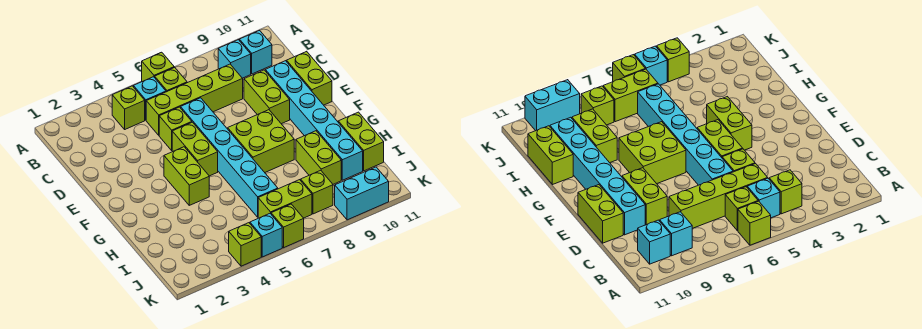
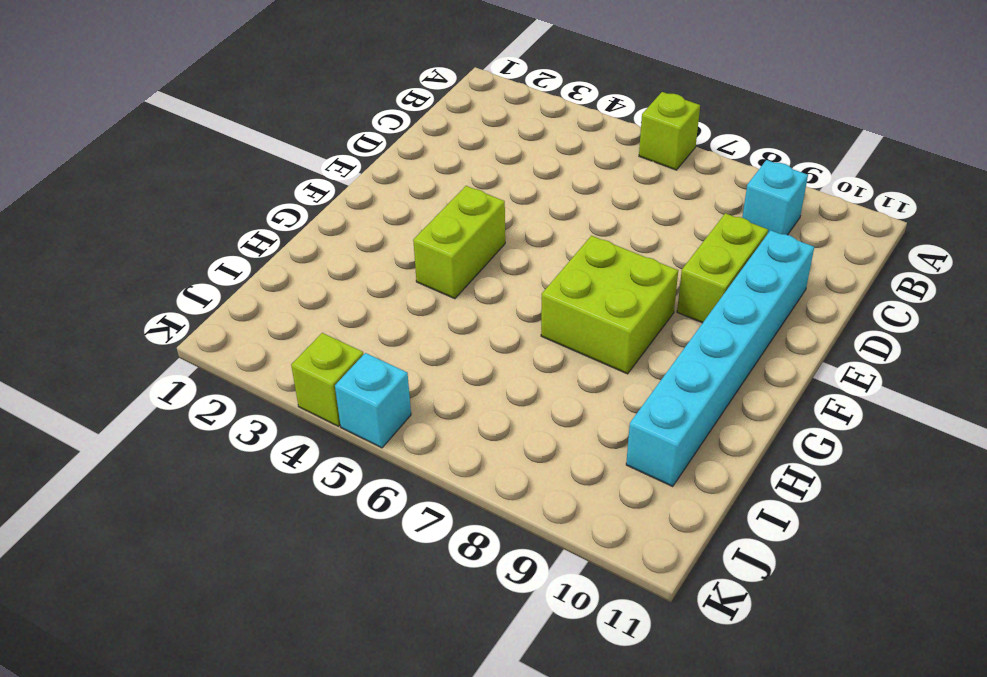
none -> lime brick B4 level 1
none -> cyan brick B5 level 1
none -> lime brick B6 level 1

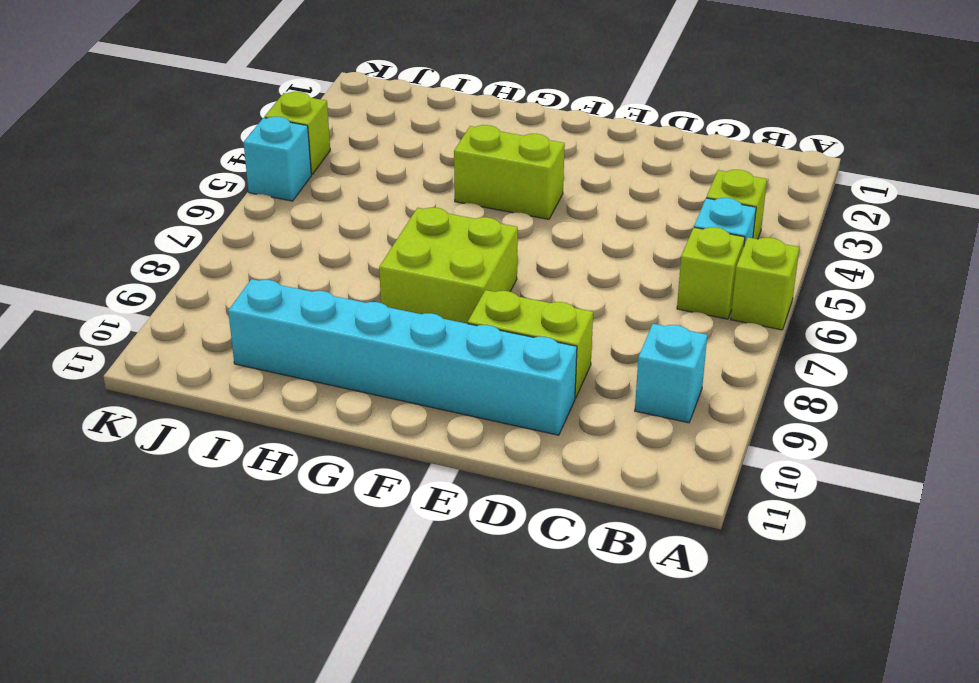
none -> cyan brick B10 level 1
none -> lime brick C5:C8 level 1
none -> lime brick D5 level 1

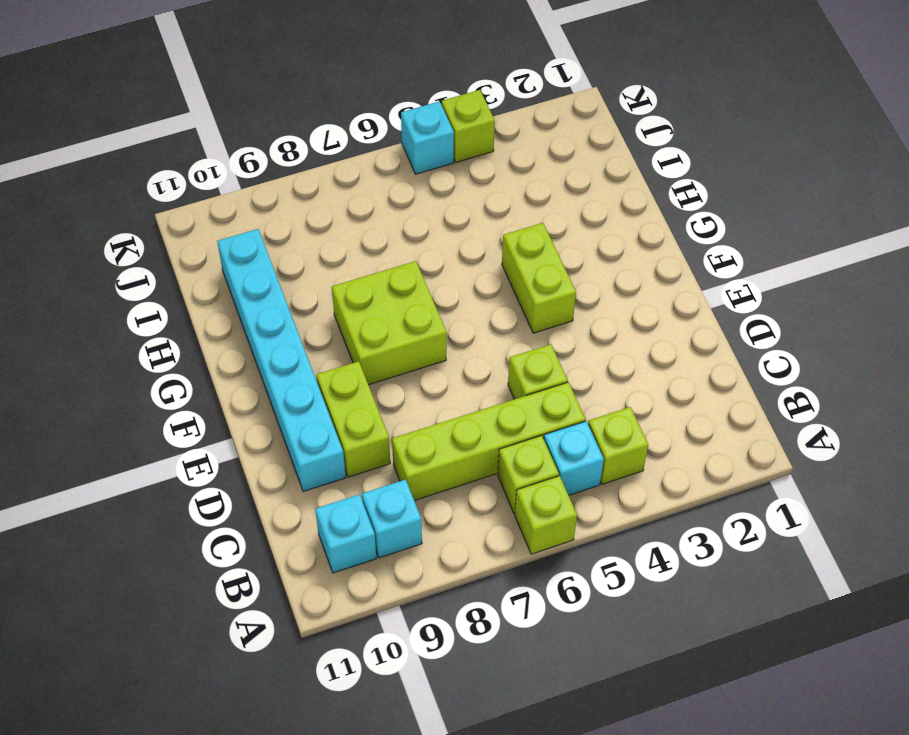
none -> cyan brick D6:I6 level 1
none -> lime brick D11:E11 level 1
none -> lime brick E5:F5 level 1

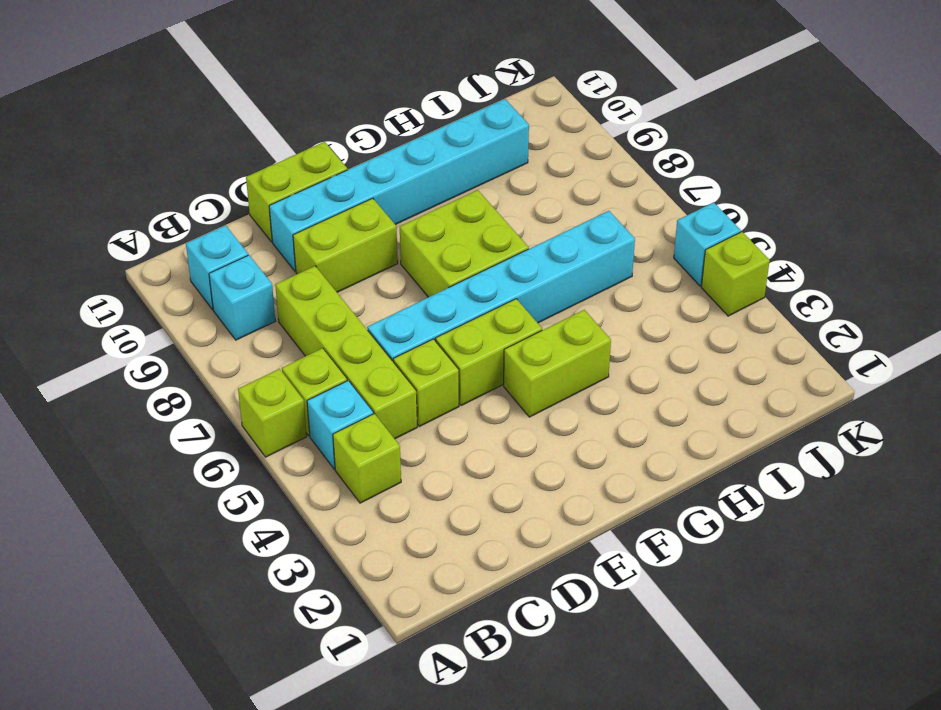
none -> lime brick H9:I9 level 1
none -> lime brick H11:I11 level 1
none -> lime brick J6:J7 level 1

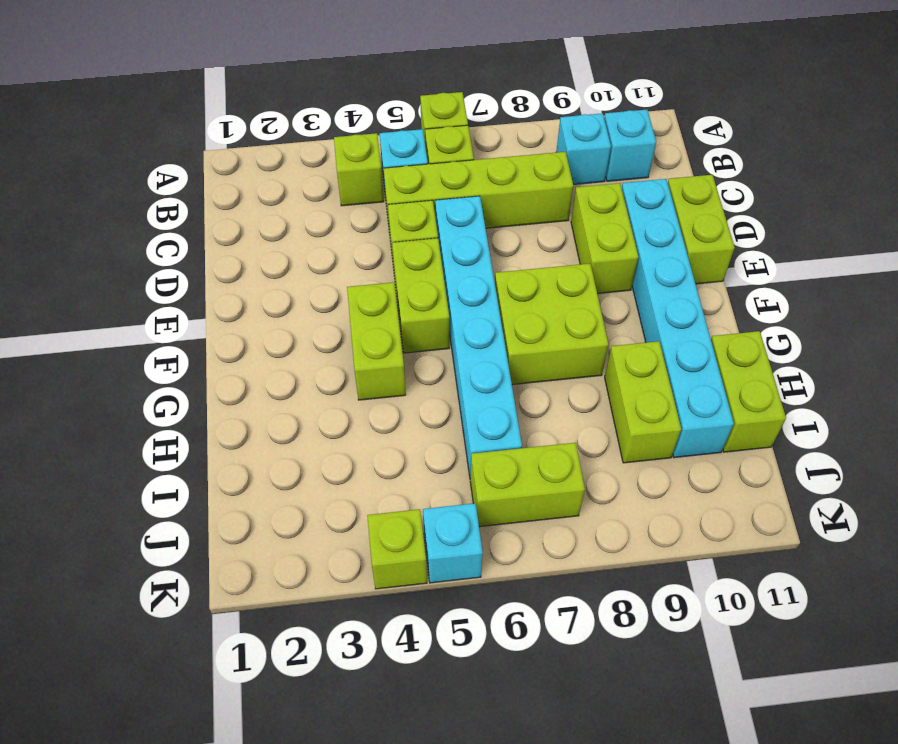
none -> lime brick J8 level 1
none -> lime brick K6 level 1
none -> cyan brick K9:K10 level 1

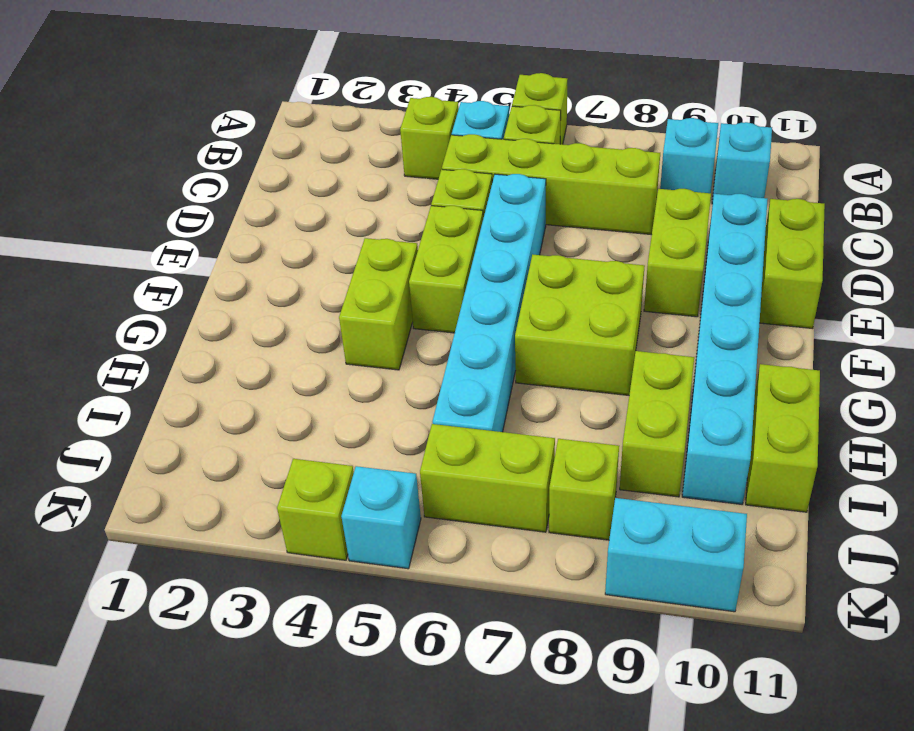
none -> lime brick K6 level 1

